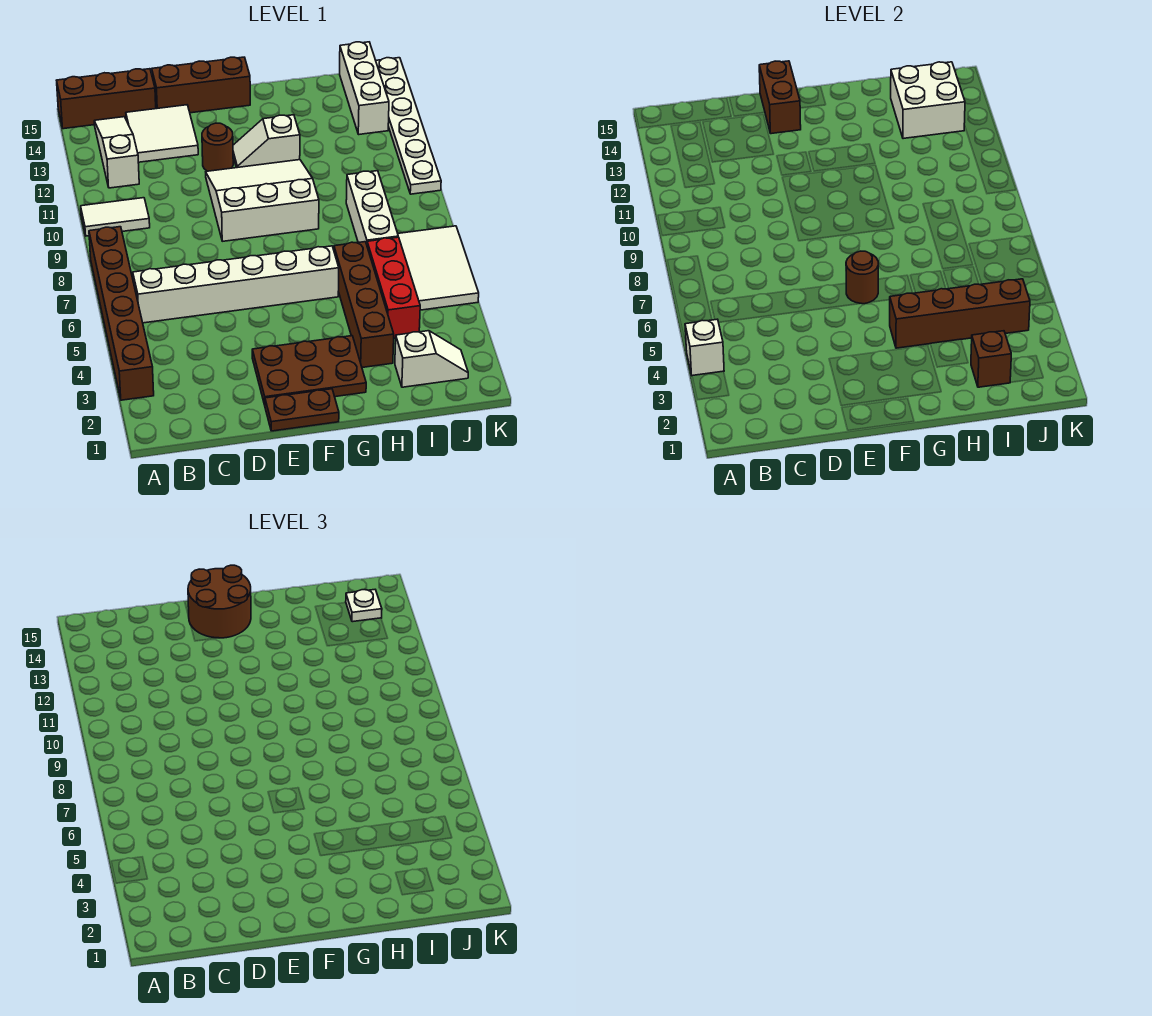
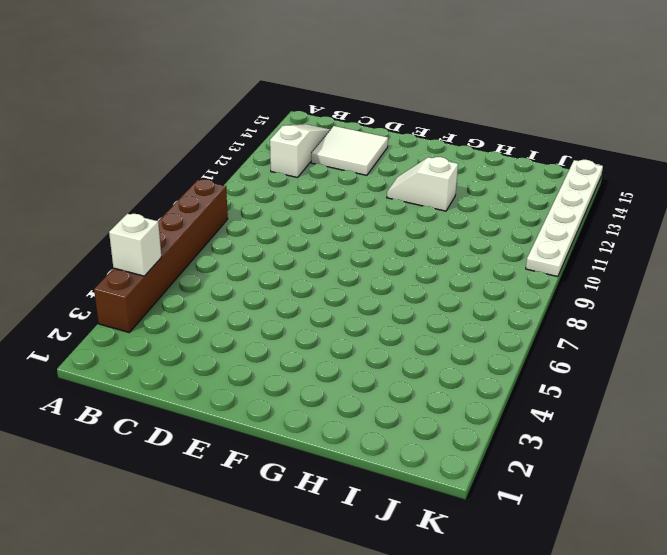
none -> white tile A10:B10 level 1
none -> brown brick A15:C15 level 1
none -> white brick B6:G6 level 1

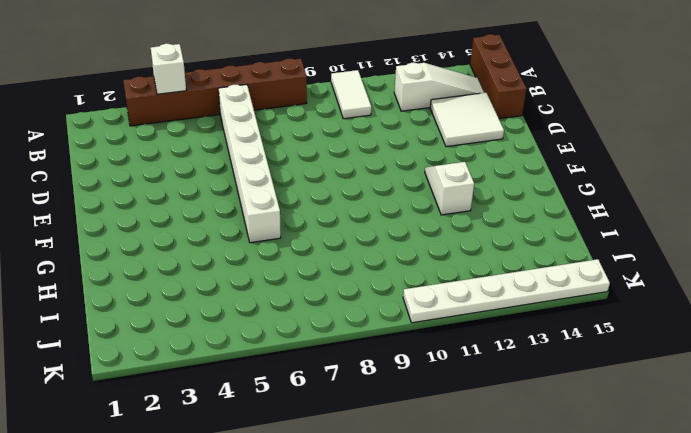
none -> brown brick D15:F15 level 1
none -> brown plate E1:F1 level 1
none -> brown plate E2:G3 level 1

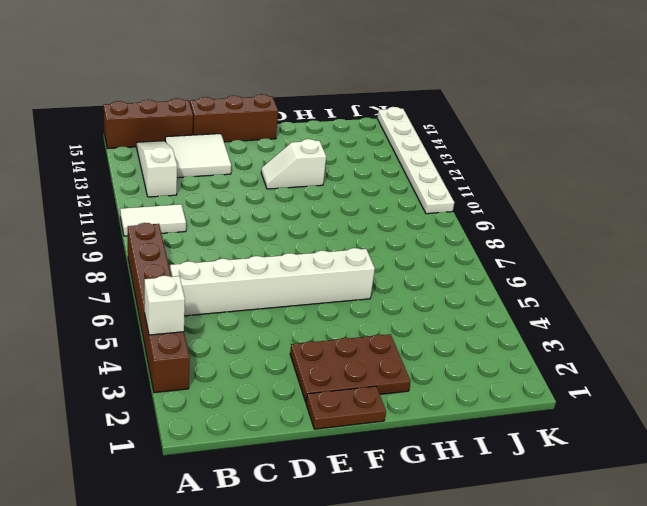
none -> white slope E9:G11 level 1 top 9
none -> brown round brick E12 level 1
none -> brown brick H3:H6 level 1

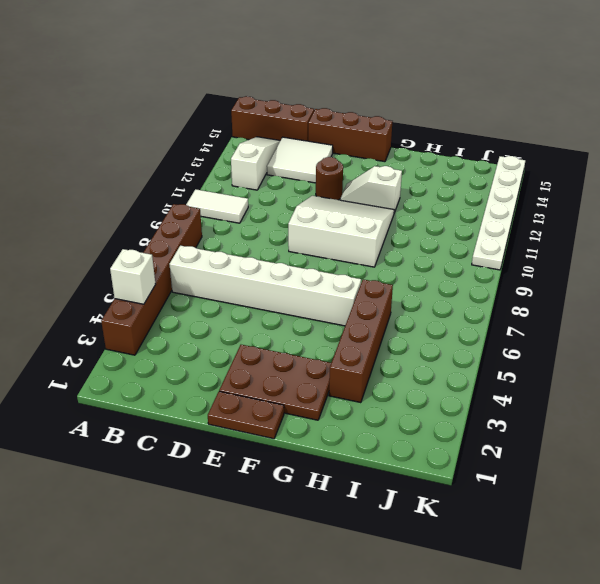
none -> white slope I2:J2 level 1 top I
none -> red brick I4:I6 level 1
none -> white brick I7:I9 level 1

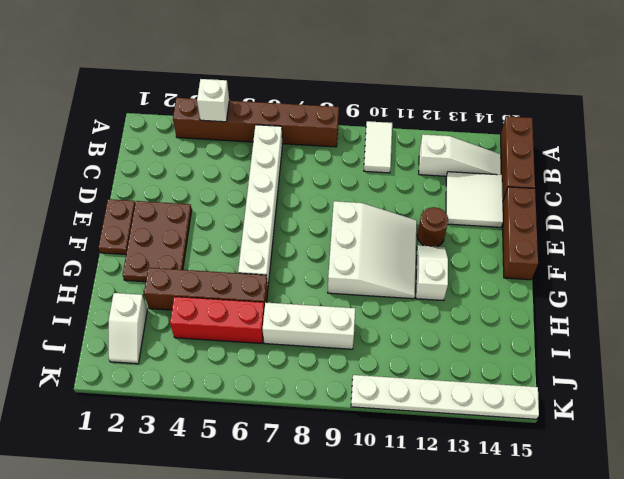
none -> white tile J5:K7 level 1
none -> white brick J13:J15 level 1
none -> brown brick E14:E15 level 2

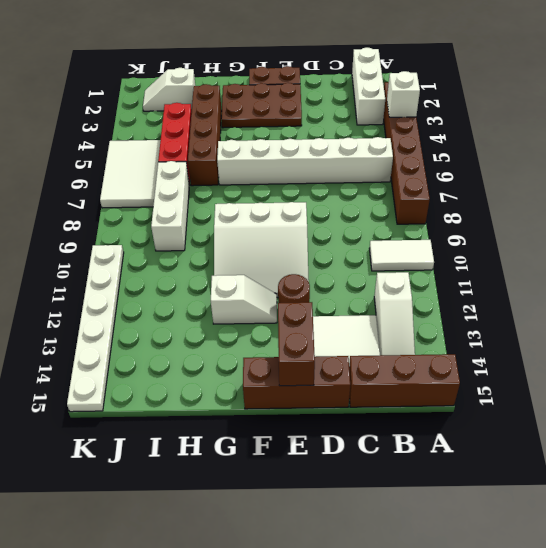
white brick B1:B3 level 1 -> white brick J13:J15 level 1
none -> brown round brick F6 level 2
none -> brown brick G4:J4 level 2
none -> brown brick I2 level 2

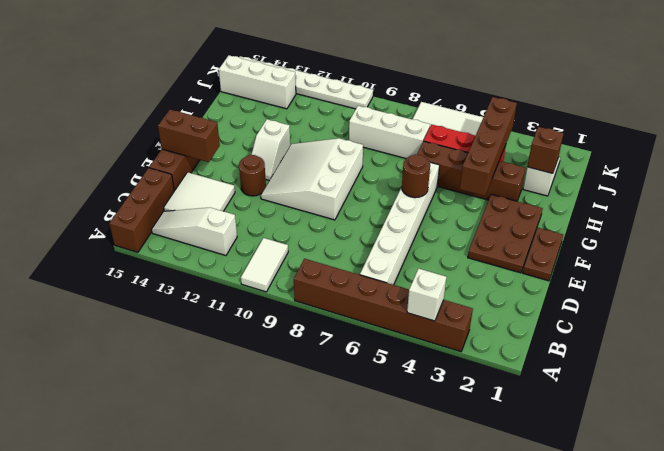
none -> white brick I13:J14 level 2
none -> brown round brick E14:F15 level 3
none -> white plate J14 level 3

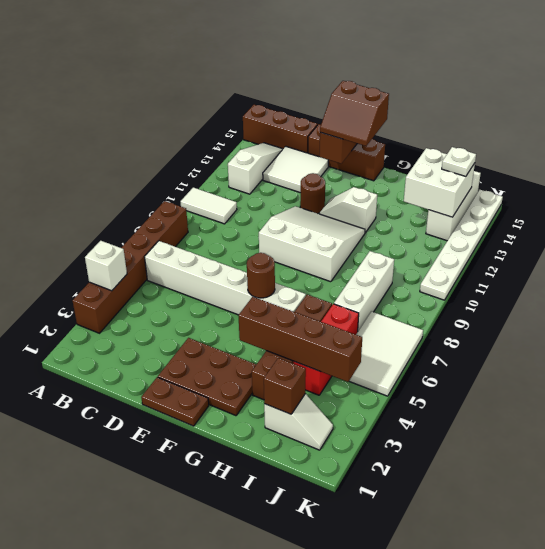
brown slope E14:F15 level 3 top 15 -> brown round brick E14:F15 level 3

